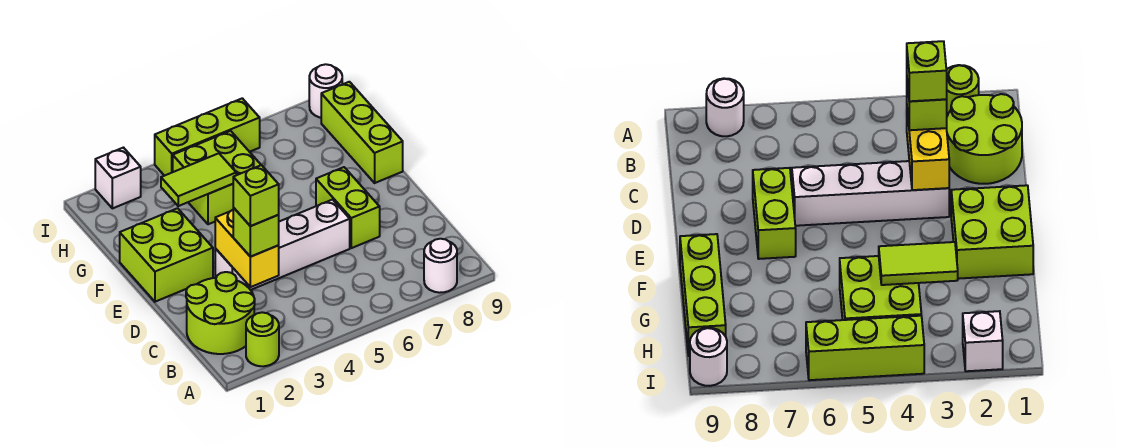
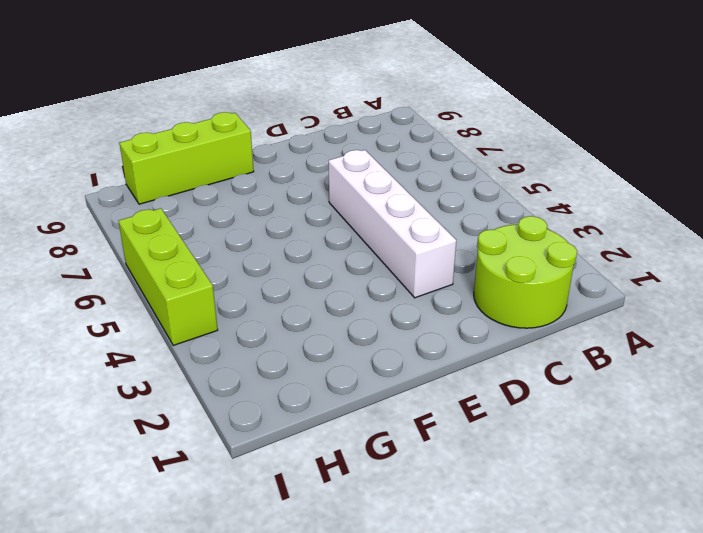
none -> lime round brick A2 level 1
none -> white round brick A8 level 1
none -> lime brick D7:E7 level 1

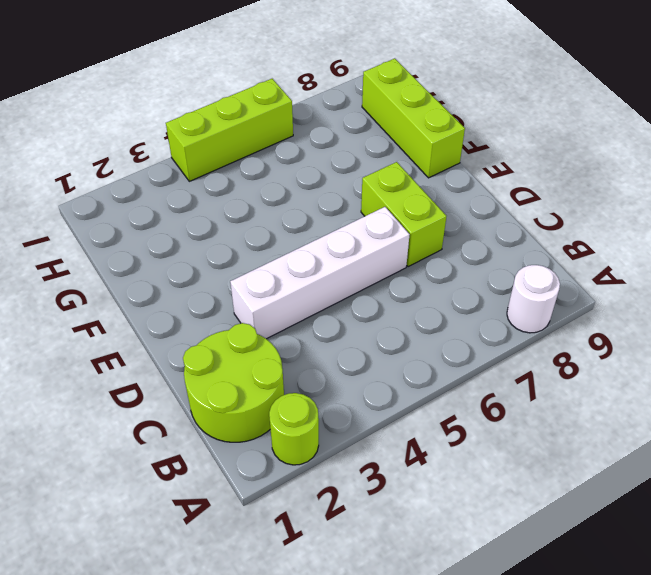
none -> lime brick E1:F2 level 1
none -> lime brick G4:H5 level 1
none -> white brick I2 level 1

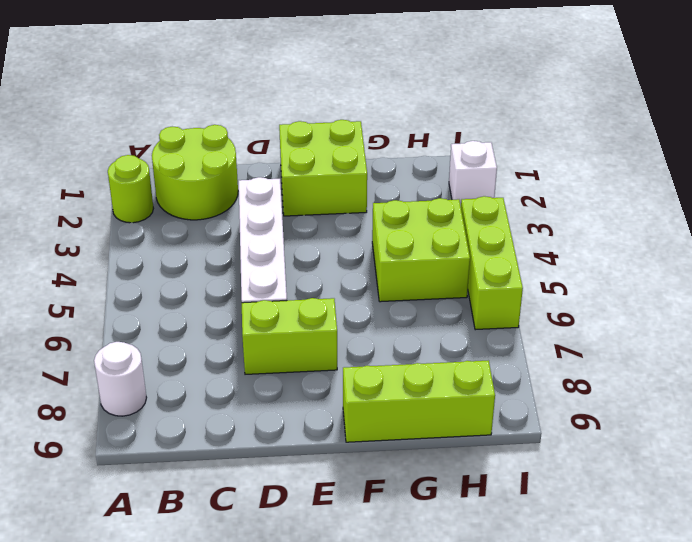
none -> white round brick I9 level 1
none -> yellow brick C3:D3 level 2
none -> lime tile G3:G4 level 2

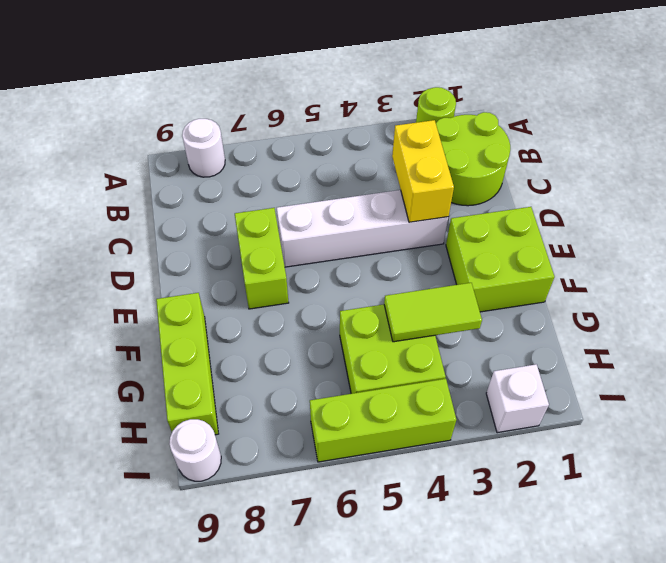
none -> lime brick C3 level 3
none -> lime brick C3 level 4

